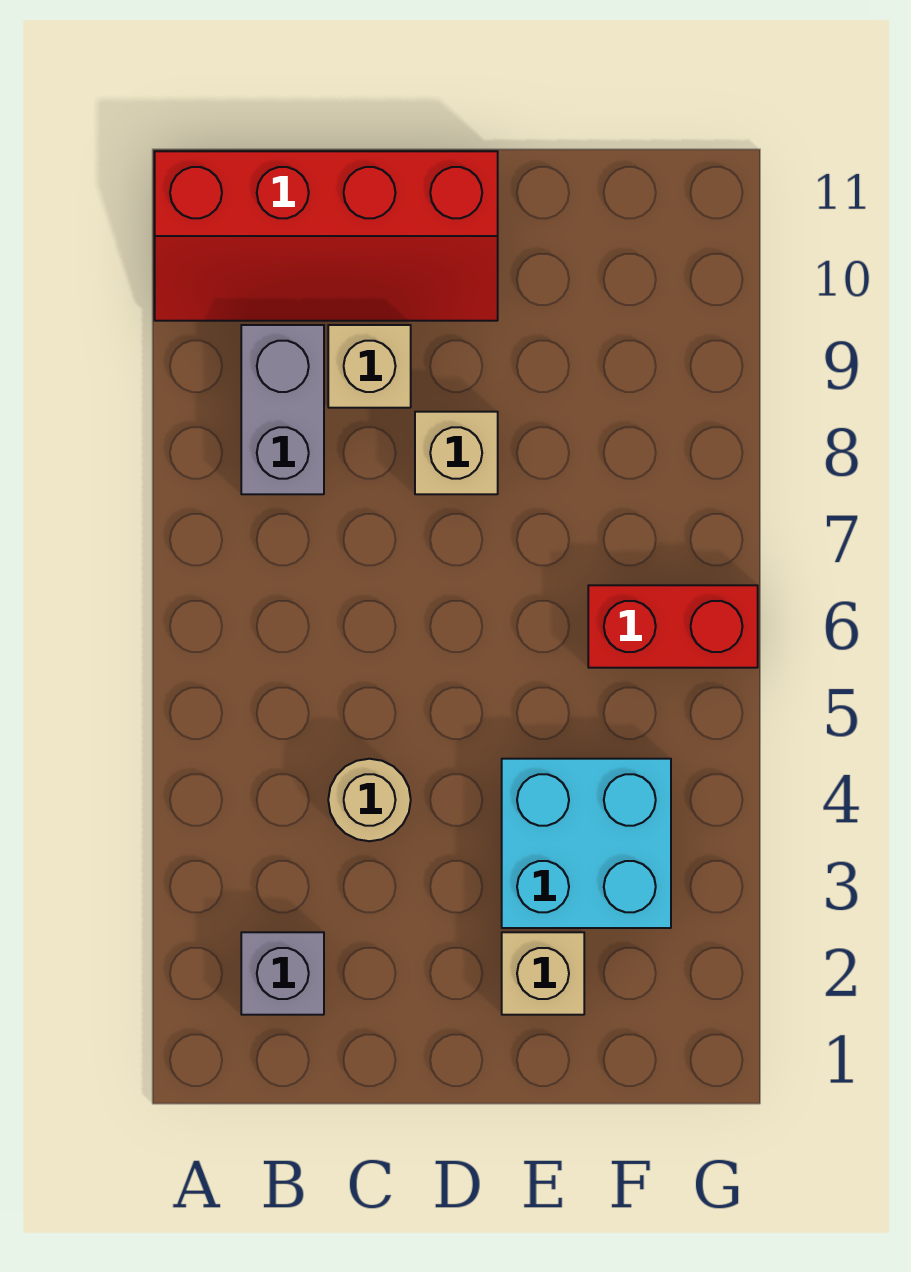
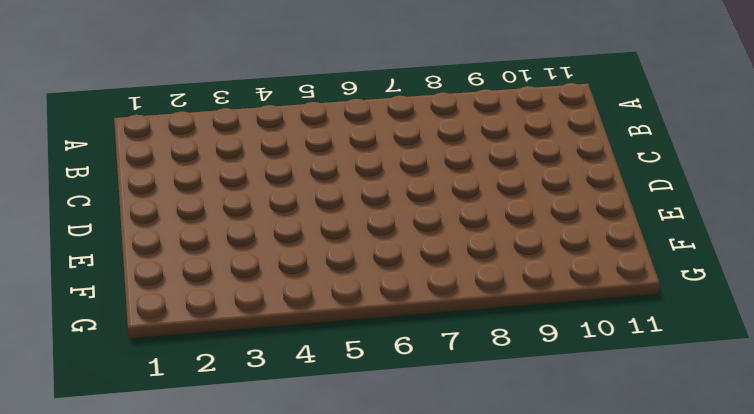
none -> red slope A10:D11 level 1 top 11
none -> grey brick B2 level 1

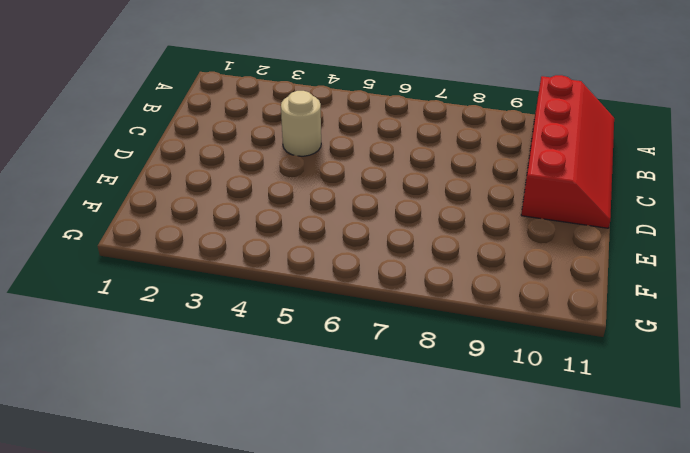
red slope A10:D11 level 1 top 10 -> red slope A10:D11 level 1 top 11
none -> grey brick B2 level 1
none -> grey brick B8:B9 level 1

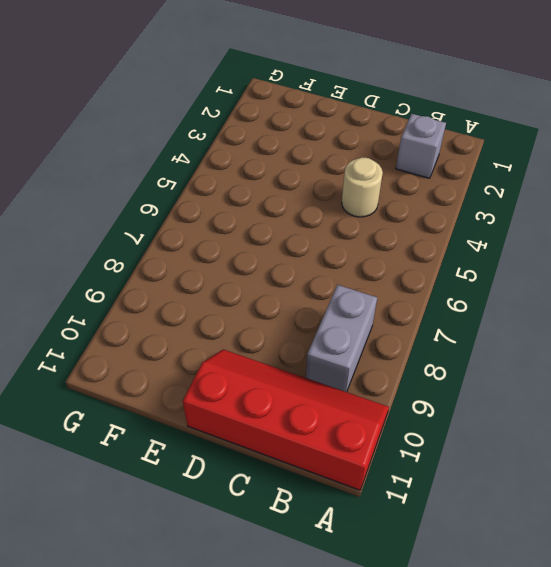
none -> tan brick C9 level 1
none -> tan brick D8 level 1

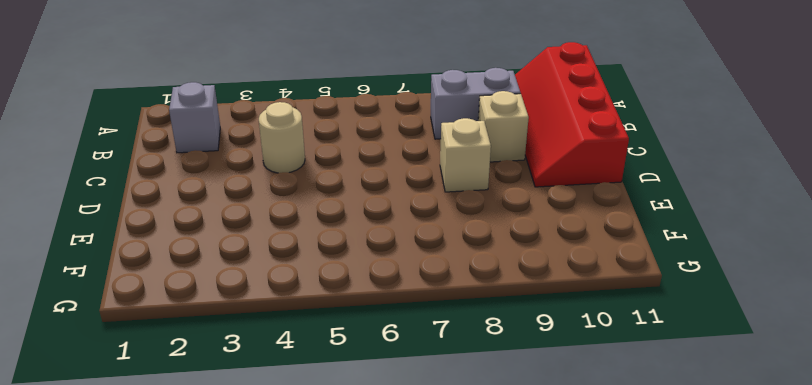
none -> tan brick E2 level 1
none -> cyan brick E3:F4 level 1

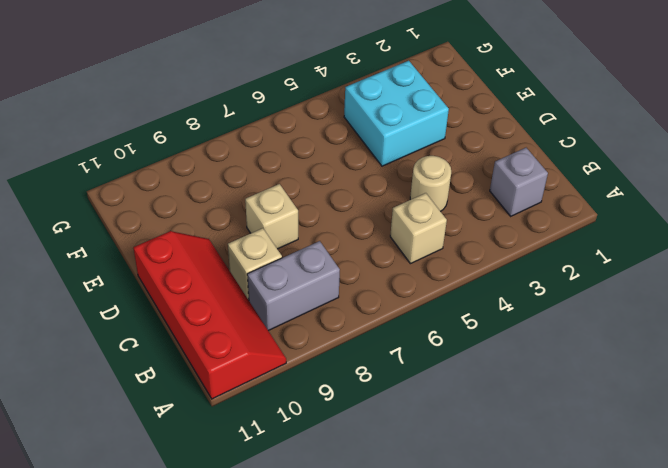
tan brick B5 level 1 -> tan brick E2 level 1
none -> red brick F6:G6 level 1

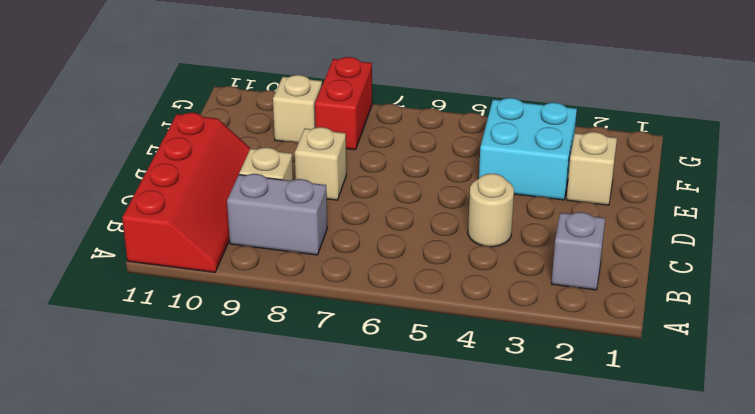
red brick F8:G8 level 1 -> red brick F6:G6 level 1
tan brick F9 level 1 -> none

